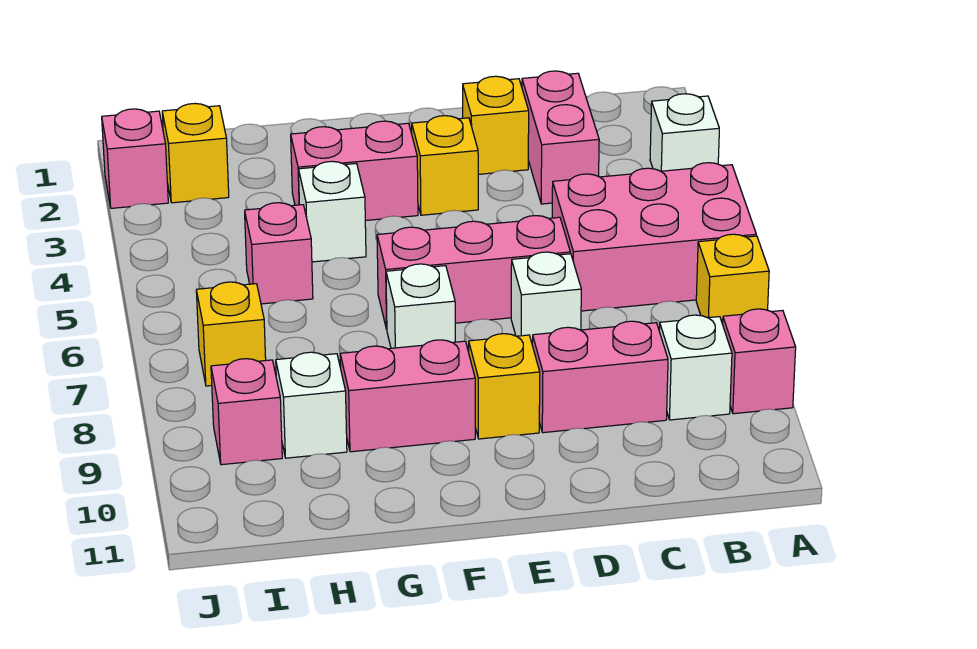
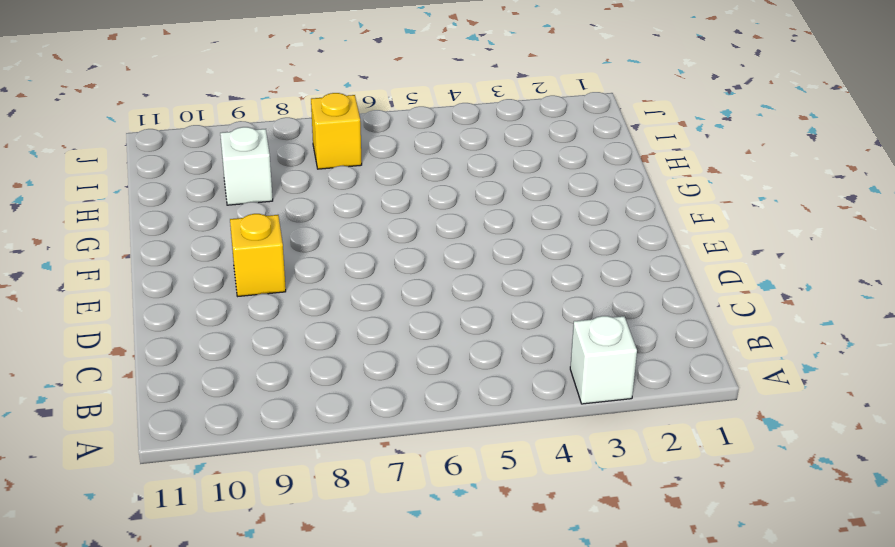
none -> pink brick A5:C6 level 1
none -> yellow brick A7 level 1
none -> pink brick A9 level 1

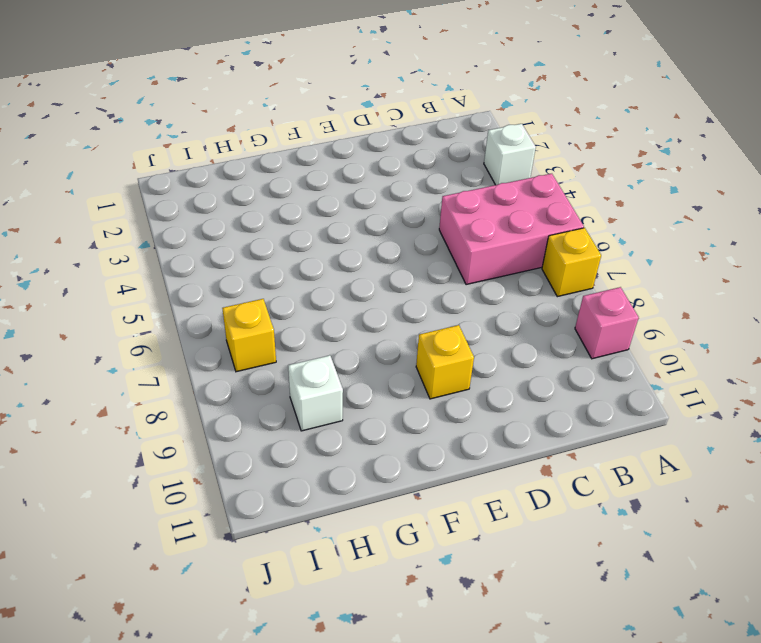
none -> white brick B9 level 1
none -> pink brick C2:C3 level 1
none -> pink brick C9:D9 level 1

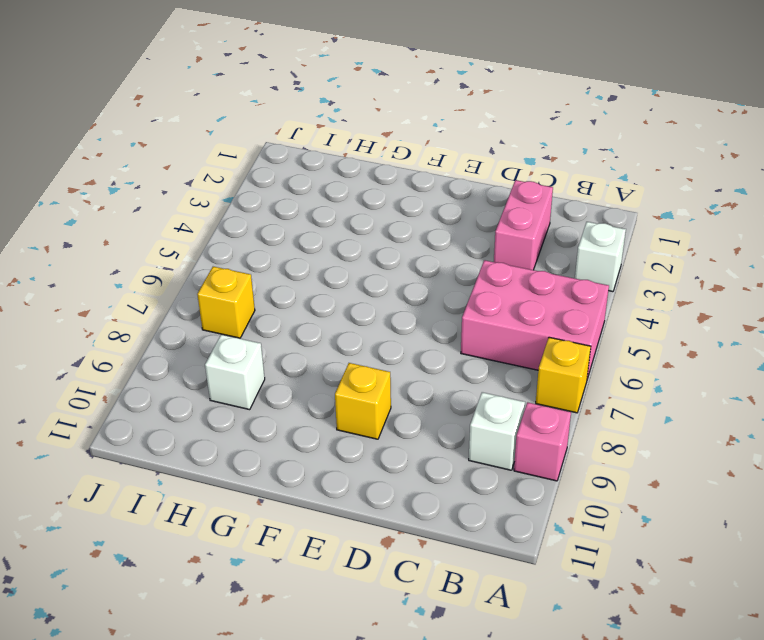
none -> pink brick C9:D9 level 1
none -> yellow brick D2 level 1
none -> pink brick D6:F6 level 1

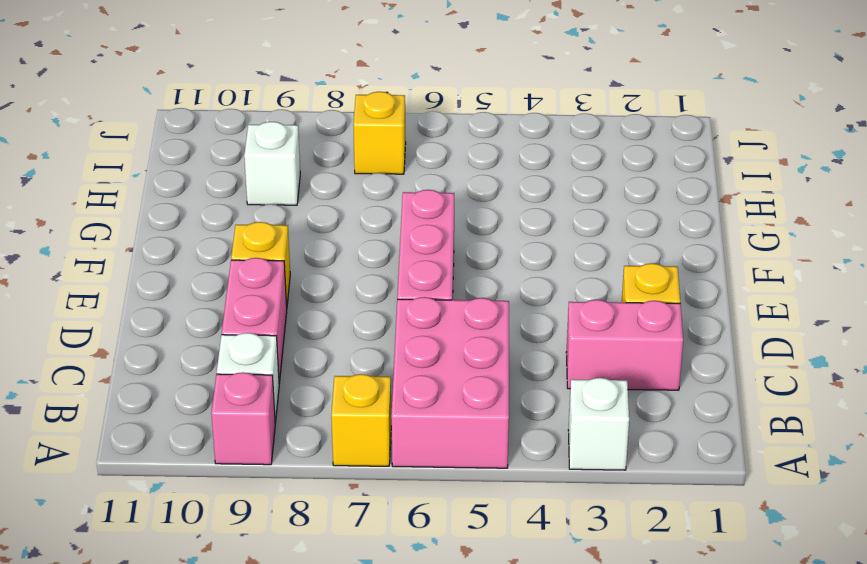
none -> white brick D7 level 1
none -> yellow brick E3 level 1
none -> pink brick F3:G3 level 1

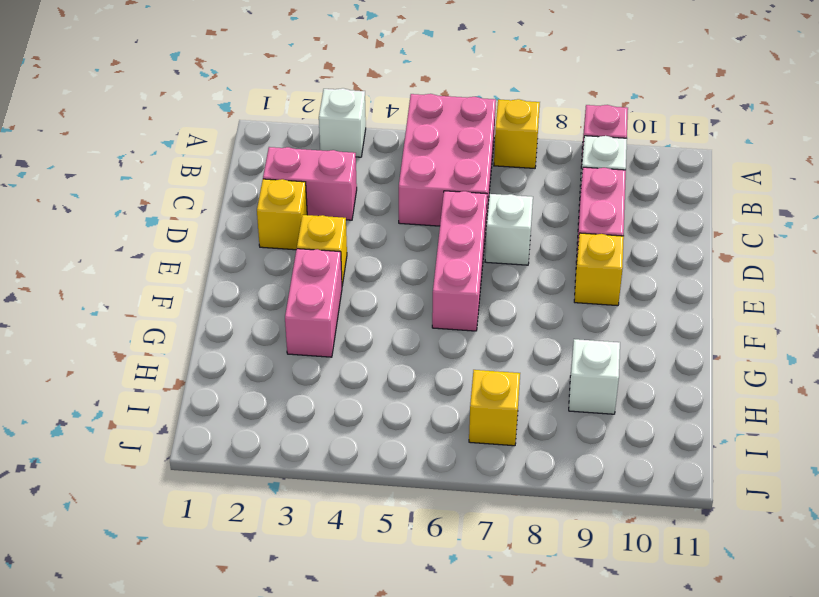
none -> white brick F7 level 1
none -> pink brick F9:G9 level 1
none -> white brick G4 level 1

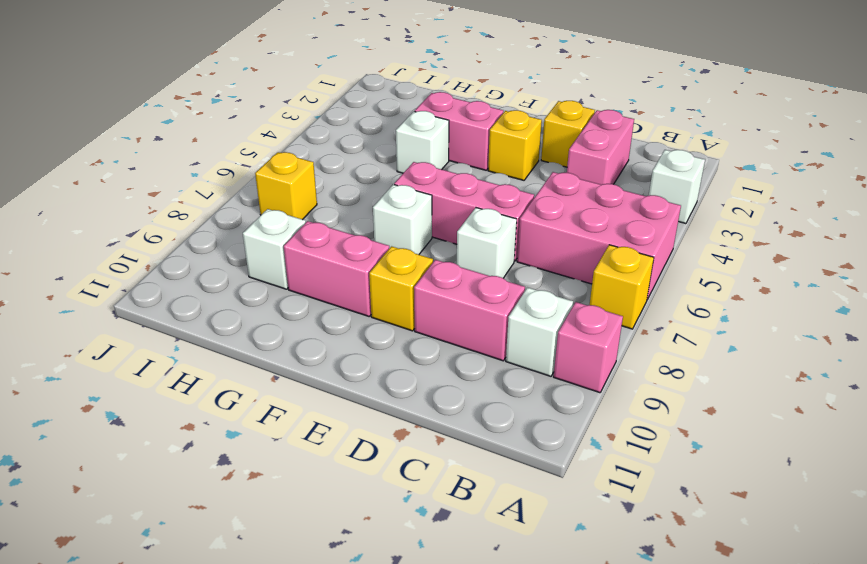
none -> pink brick H5 level 1
none -> yellow brick I2 level 1
none -> pink brick I9 level 1

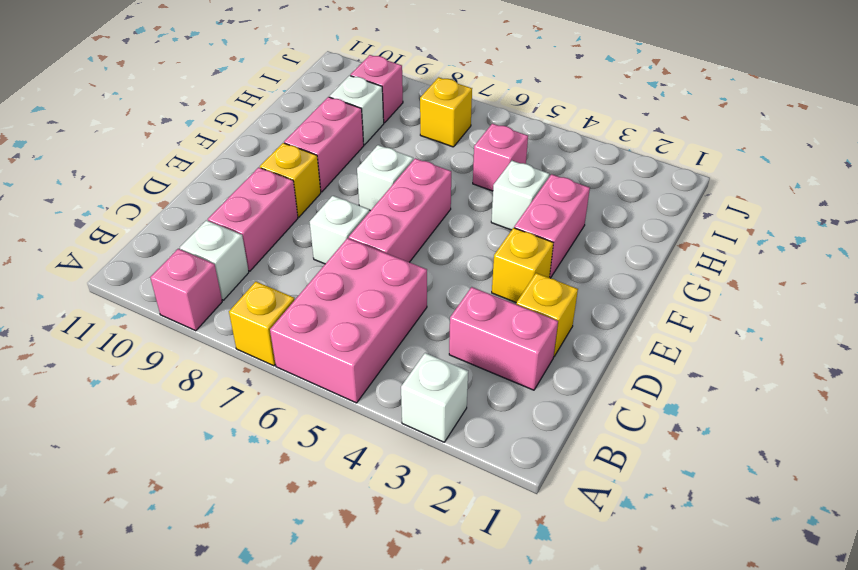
none -> yellow brick I2 level 1
none -> pink brick J2 level 1

